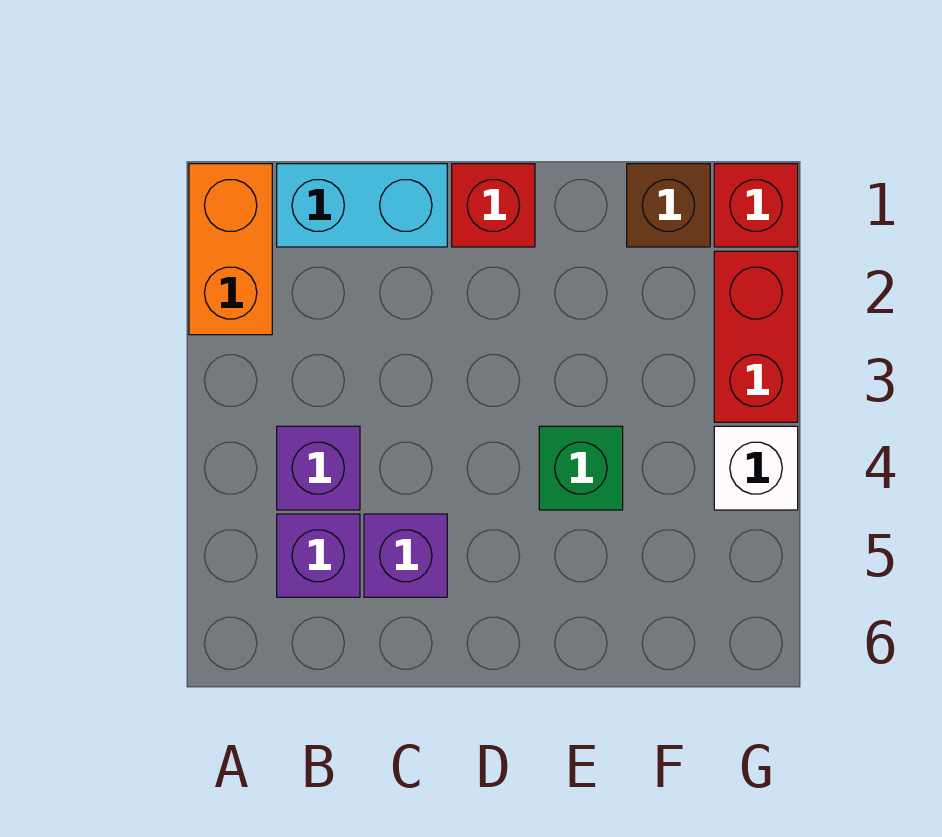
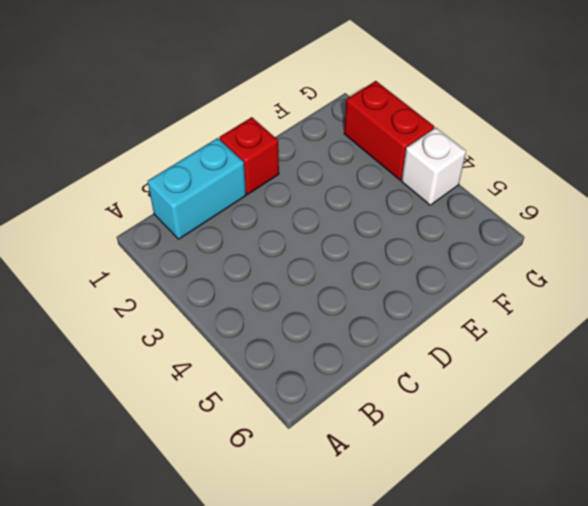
none -> orange brick A1:A2 level 1
none -> purple brick B4 level 1

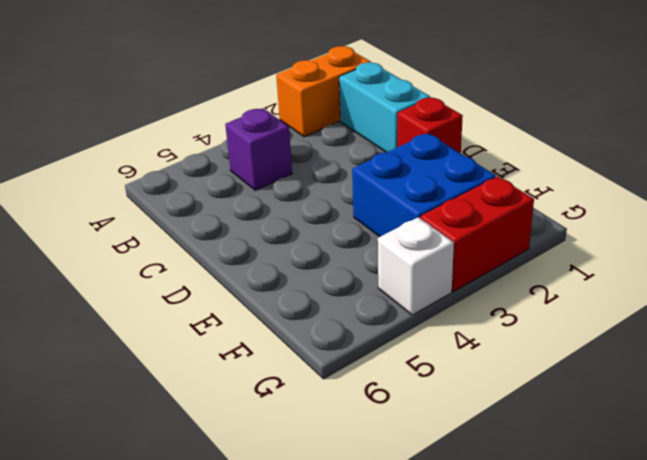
blue brick E2:F3 level 1 -> none
none -> purple brick B5 level 1
none -> purple brick C5 level 1

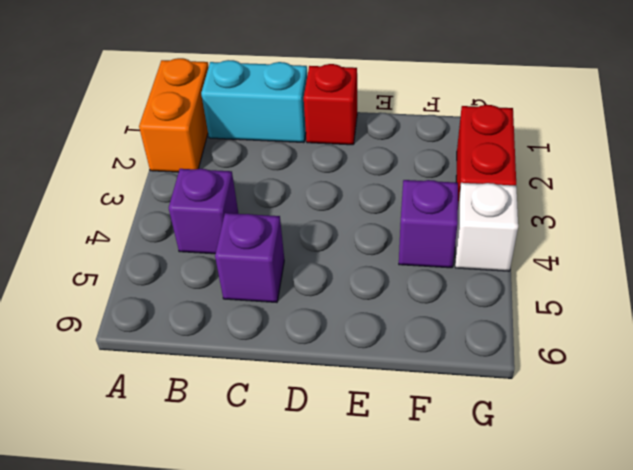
purple brick F4 level 1 -> purple brick B5 level 1
none -> green brick E4 level 1
none -> brown brick F1 level 1

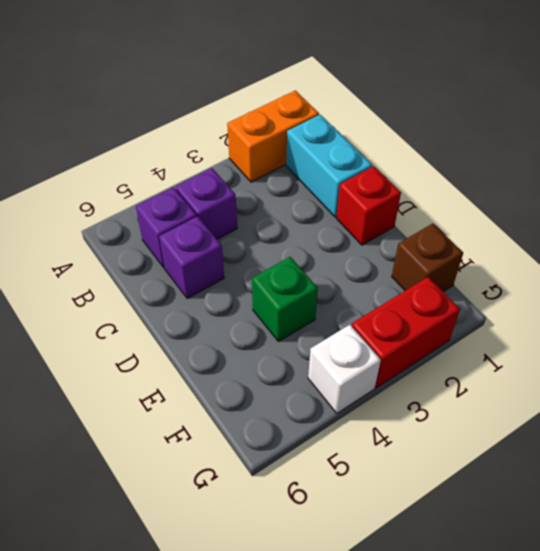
none -> red brick G1 level 1

